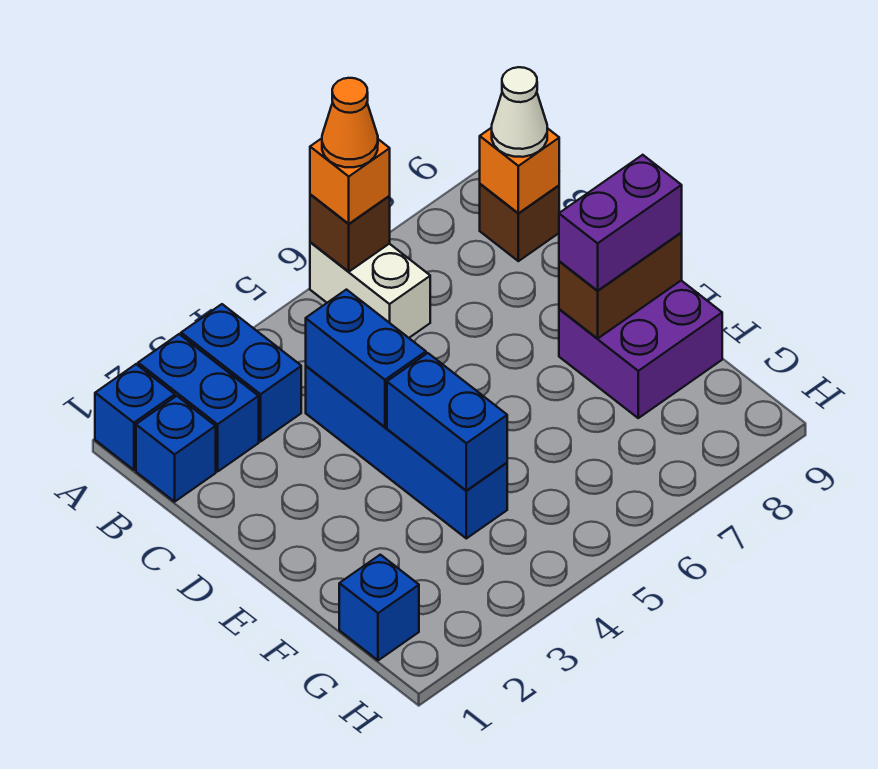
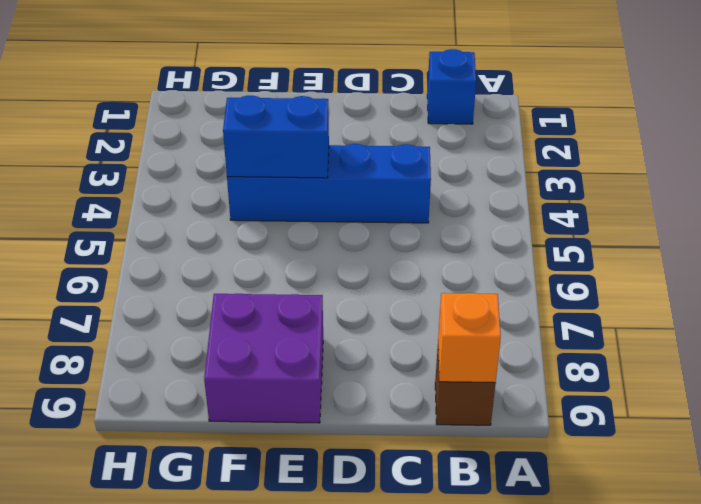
none -> blue brick A1 level 1
none -> blue brick A2:B2 level 1
none -> blue brick A3:B3 level 1

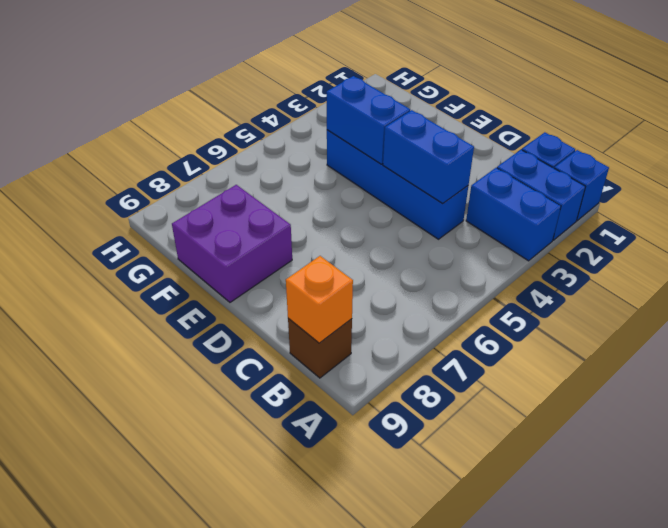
none -> white brick A6:B6 level 1
none -> blue brick G1 level 1
none -> brown brick A6 level 2

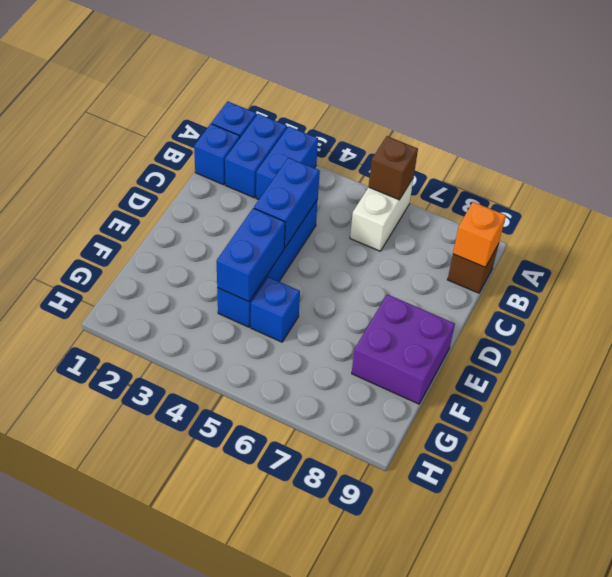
blue brick F5 level 1 -> blue brick G1 level 1
none -> brown brick E8:E9 level 2
none -> orange brick A6 level 3
none -> white cone B9 level 3

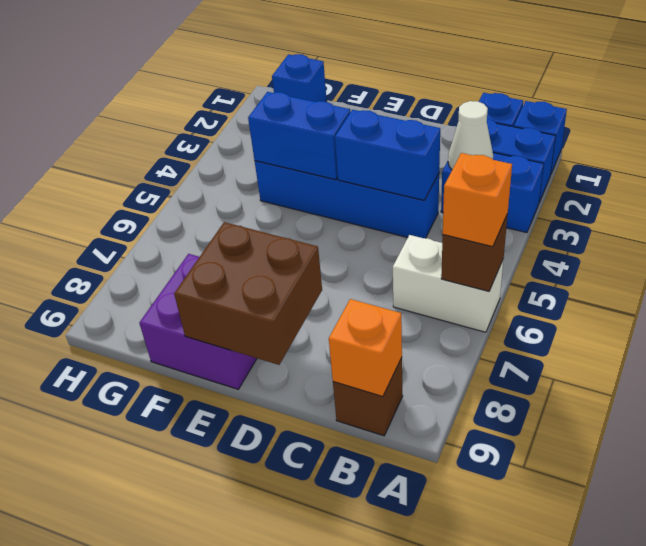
white cone B3 level 2 -> white cone B9 level 3
brown brick D8:E9 level 2 -> brown brick E8:E9 level 2
none -> purple brick E8:E9 level 3
none -> orange cone A6 level 4

